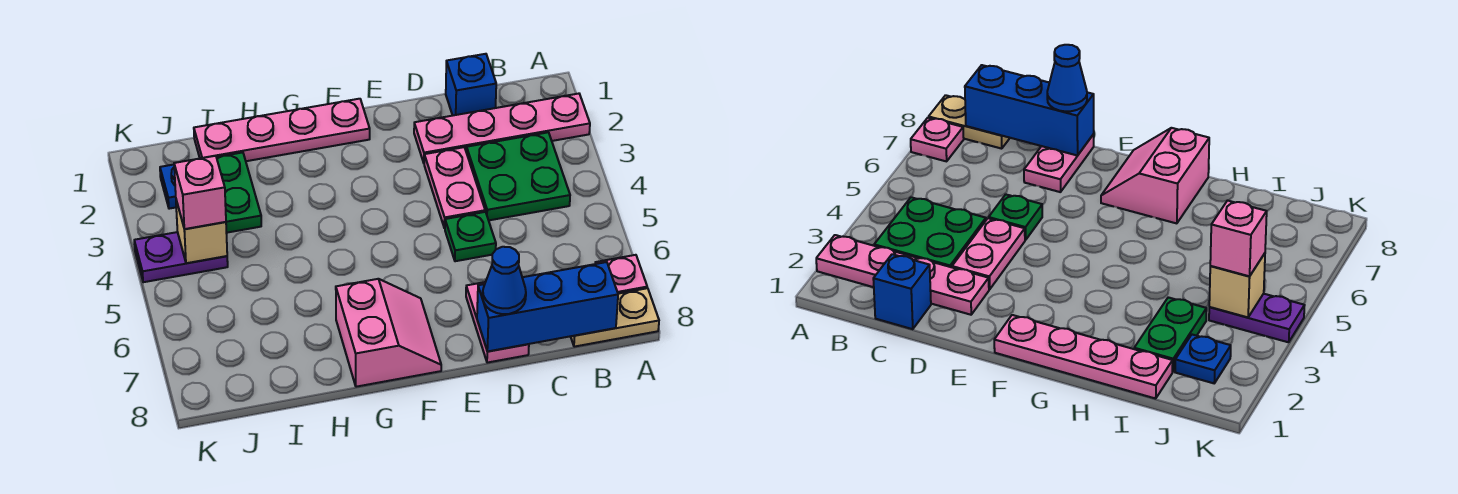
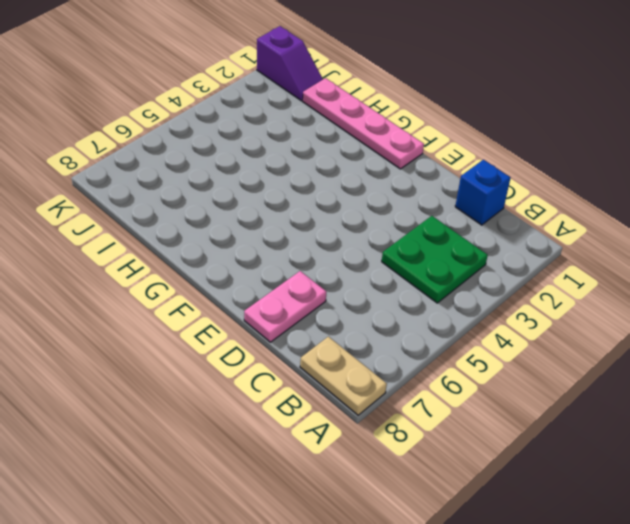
purple slope J1:K1 level 1 top K -> none
none -> pink plate A2:D2 level 1
none -> pink plate A7 level 1
none -> pink plate D3:D4 level 1

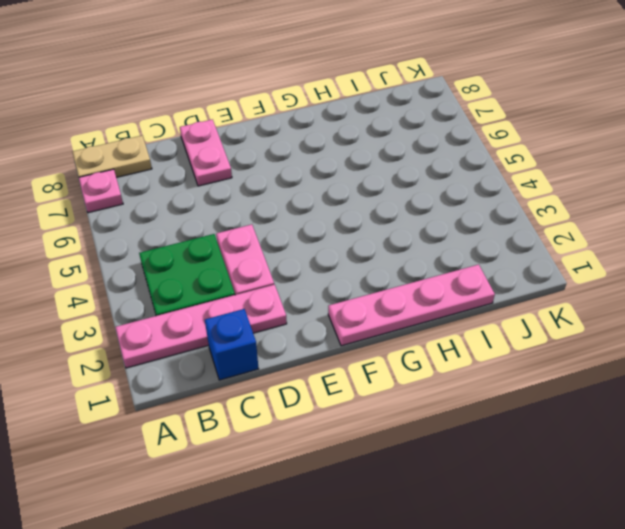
none -> green plate D5 level 1
none -> pink slope F7:G8 level 1 top G
none -> green plate I2:I3 level 1

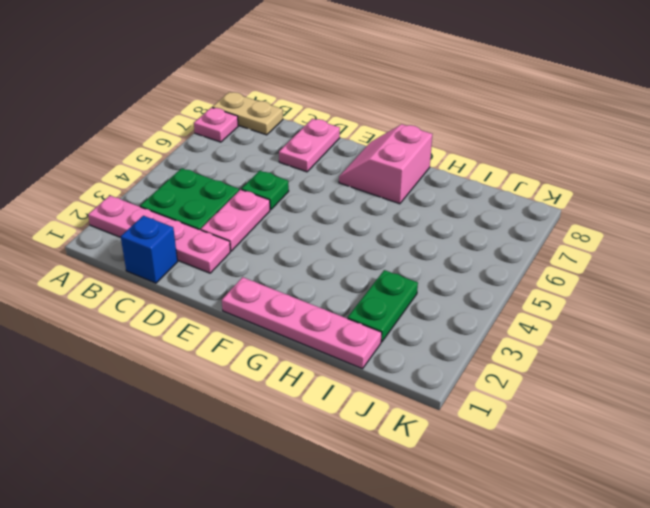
none -> blue plate J2 level 1
none -> purple plate J4:K4 level 1
none -> blue brick B8:D8 level 2

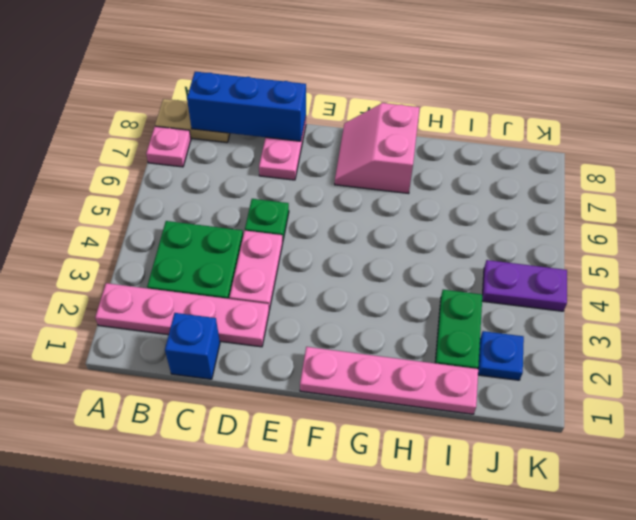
none -> tan brick J4 level 2
none -> blue cone D8 level 3
none -> pink brick J4 level 3

